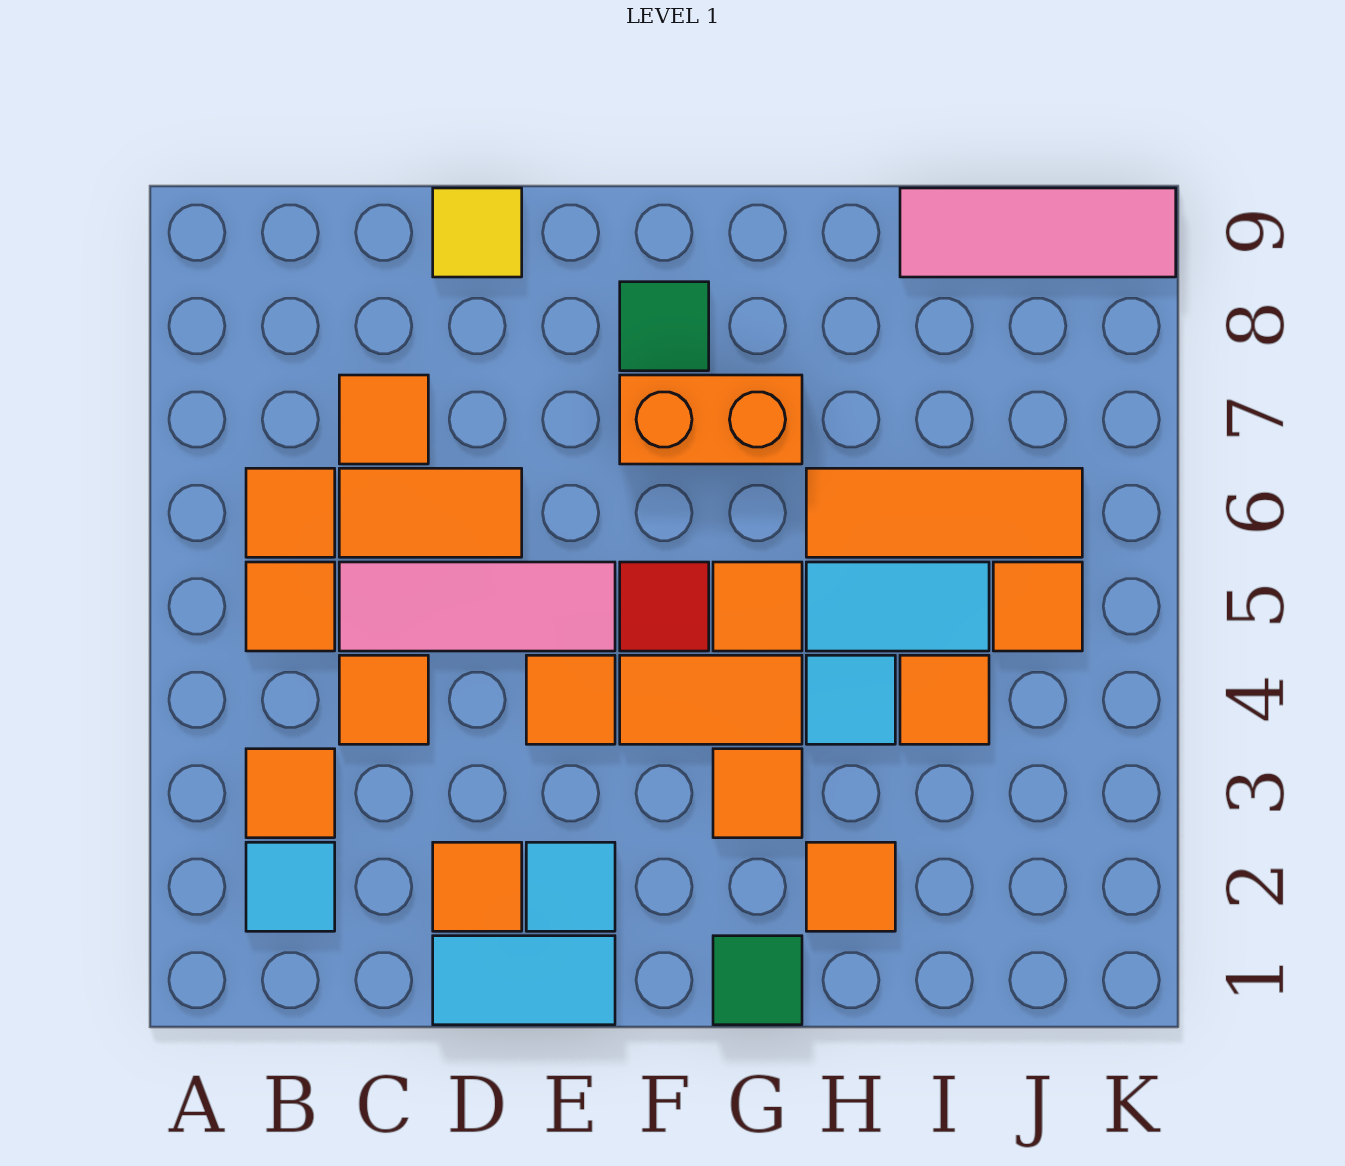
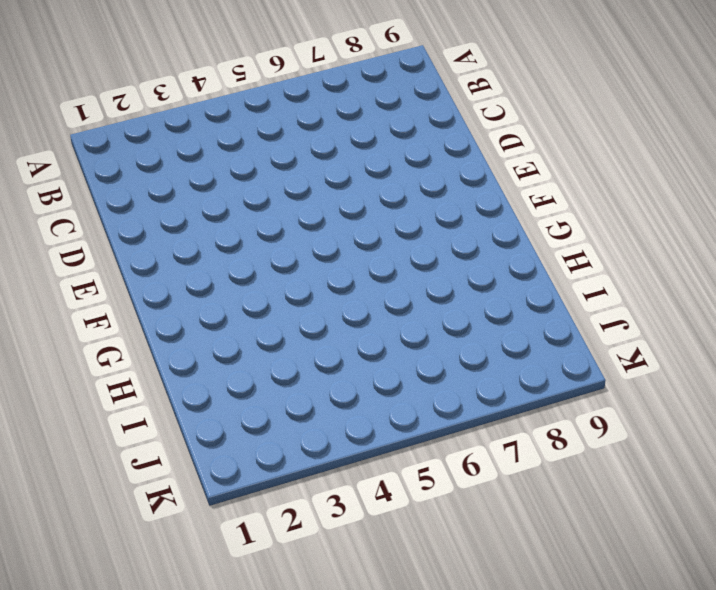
none -> cyan tile B2 level 1
none -> orange tile B3 level 1
none -> orange tile B5 level 1

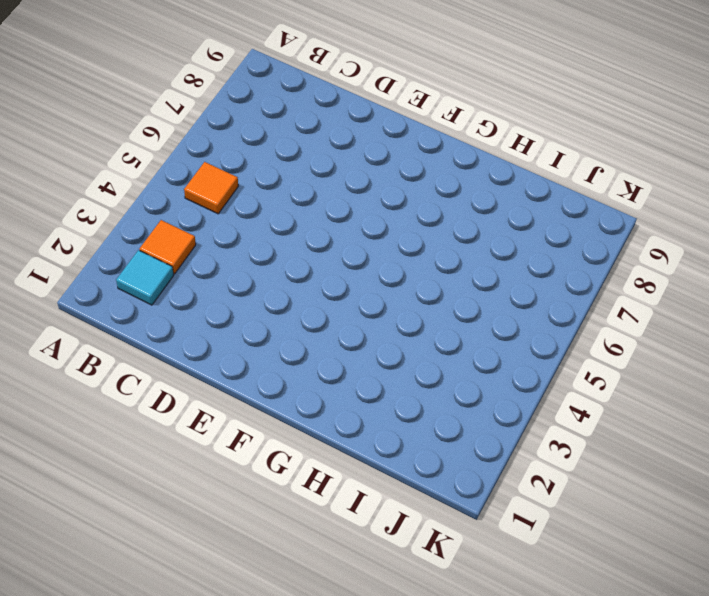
none -> orange tile B6 level 1
none -> orange tile C4 level 1
none -> pink tile C5:E5 level 1

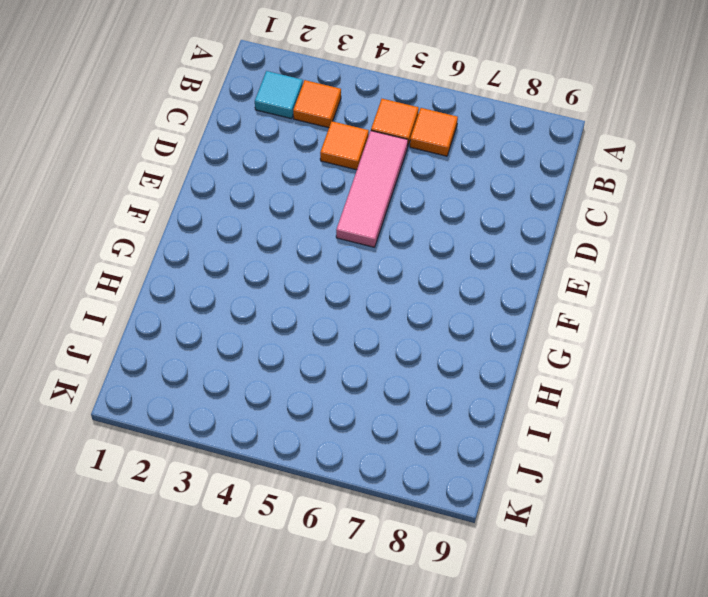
none -> orange tile C6:D6 level 1
none -> orange tile C7 level 1
none -> cyan tile D1:E1 level 1

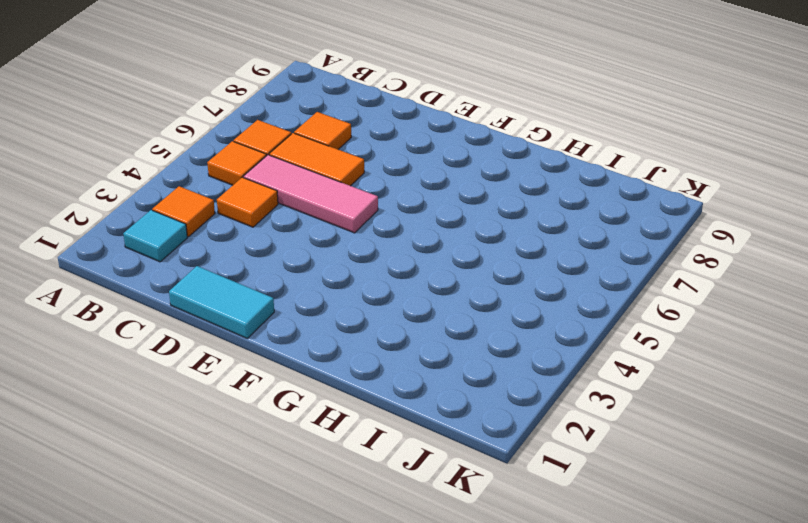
none -> orange tile D2 level 1
none -> yellow tile D9 level 1
none -> cyan tile E2 level 1

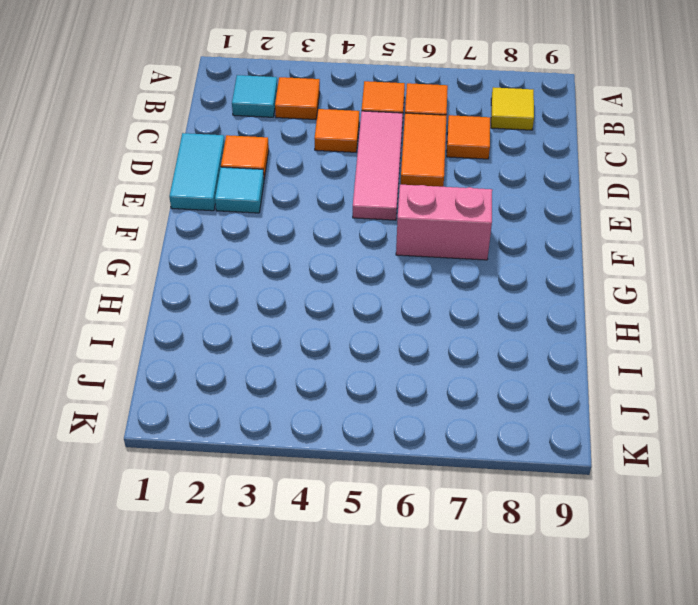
yellow tile B8 level 1 -> yellow tile D9 level 1
pink brick F6:F7 level 1 -> orange brick F7:G7 level 1
none -> orange tile E4 level 1
none -> orange tile F4:G4 level 1
none -> red tile F5 level 1

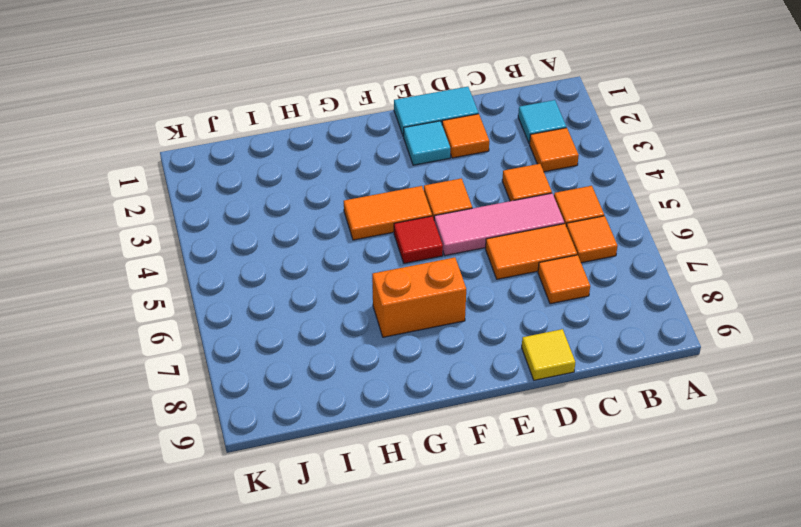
none -> green tile F8 level 1
none -> green tile G1 level 1
none -> orange tile G3 level 1

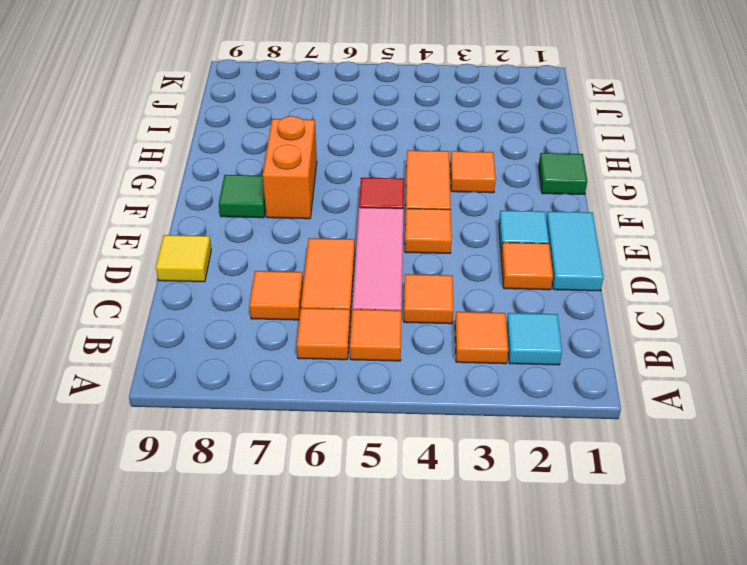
none -> orange tile G5 level 1
none -> orange tile H2 level 1
none -> cyan tile H4 level 1

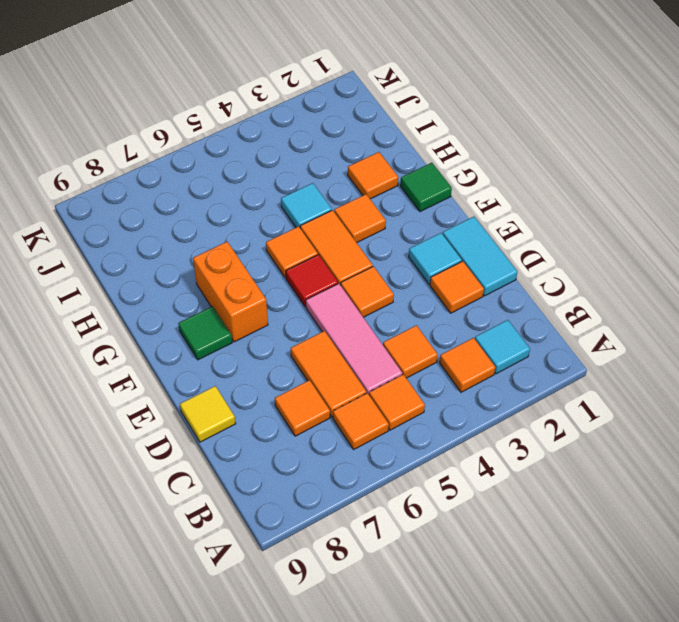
none -> cyan tile H5:I5 level 1
none -> orange tile H6:J6 level 1
none -> orange tile I4 level 1

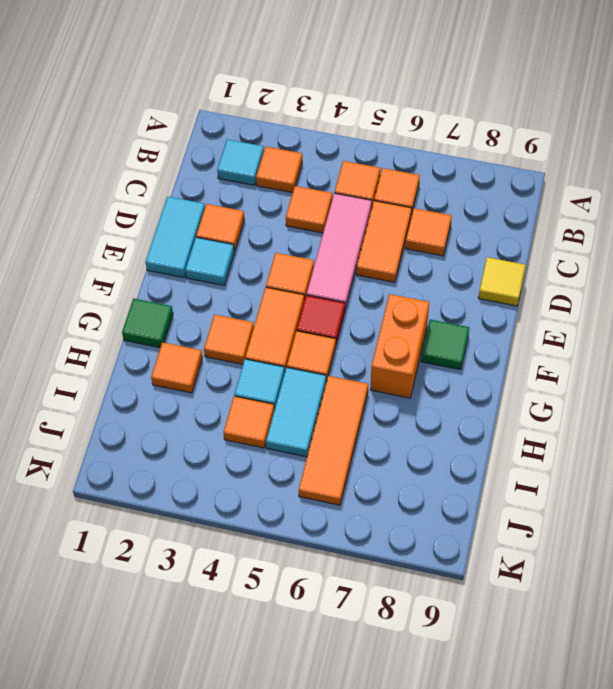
none -> pink tile I9:K9 level 1
none -> orange tile J5 level 1

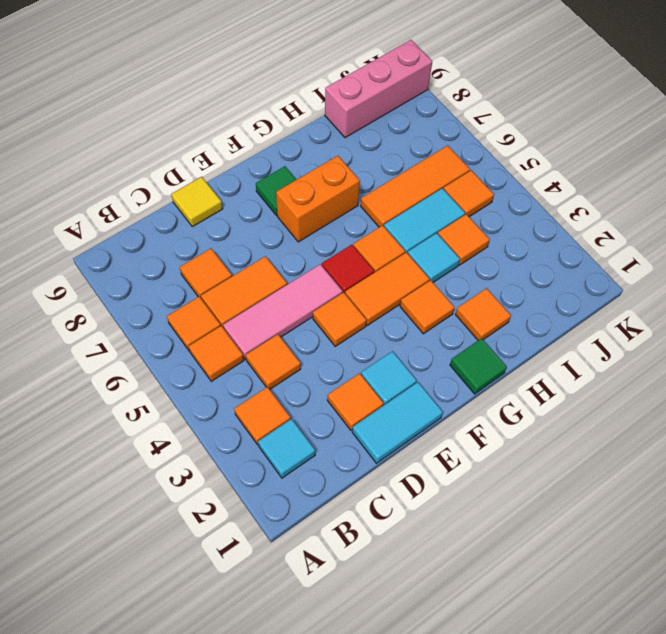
pink brick I9:K9 level 1 -> pink tile I9:K9 level 1

